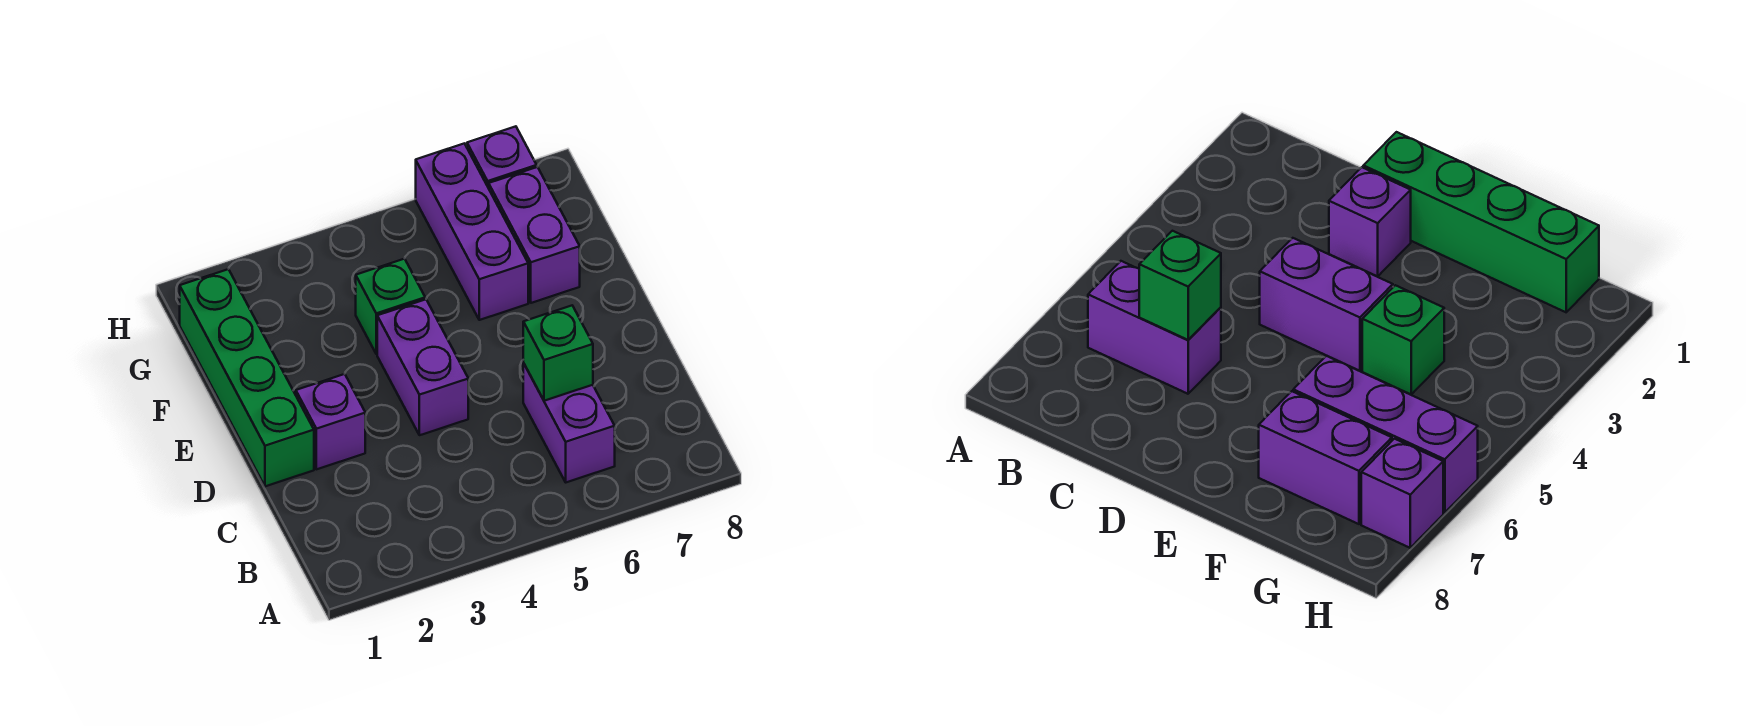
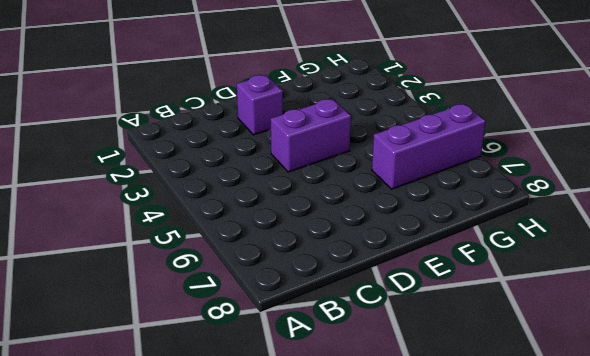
none -> purple brick B6:C6 level 1
none -> green brick D1:G1 level 1

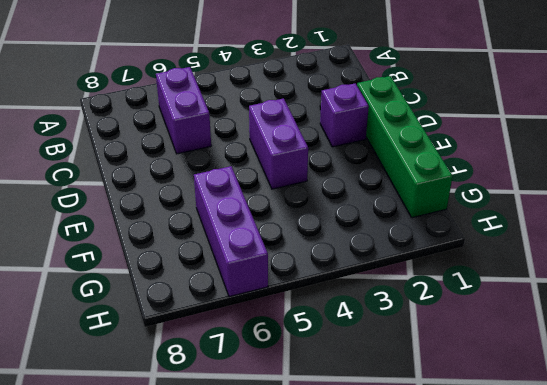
none -> green brick F4 level 1
none -> purple brick F7:G7 level 1

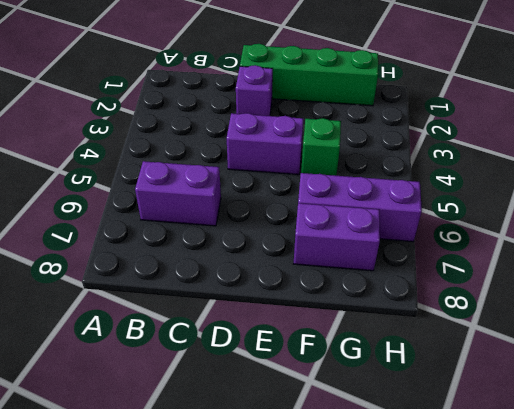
none -> purple brick H7 level 1
none -> green brick C6 level 2

